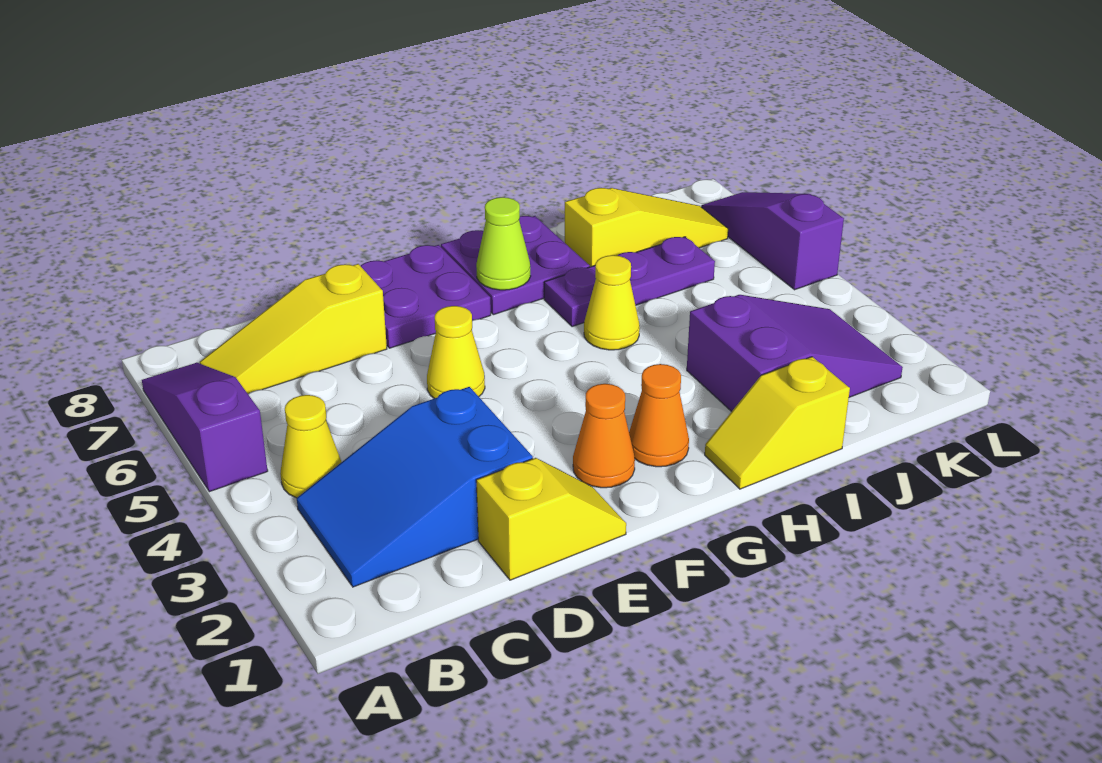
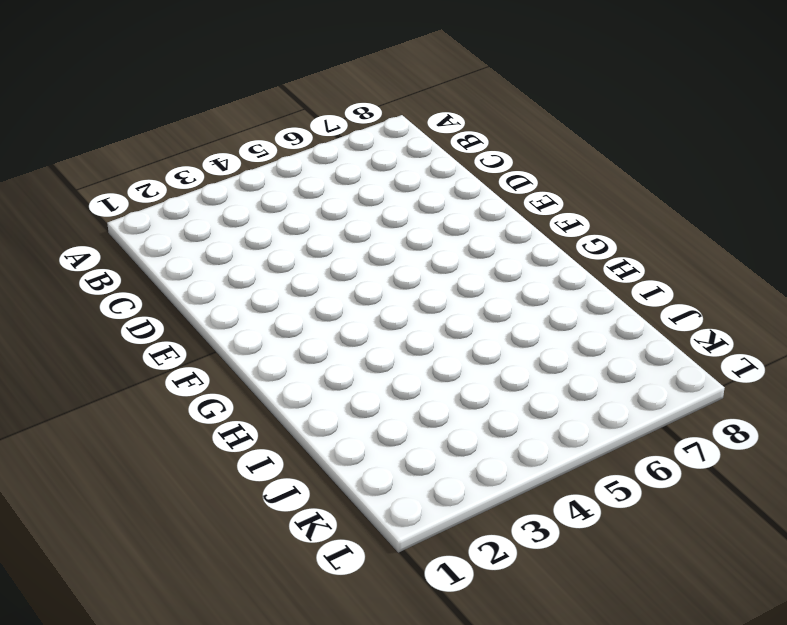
none -> purple slope A5:A7 level 1 top 5
none -> blue slope B2:D3 level 1 top D
none -> yellow cone B4 level 1

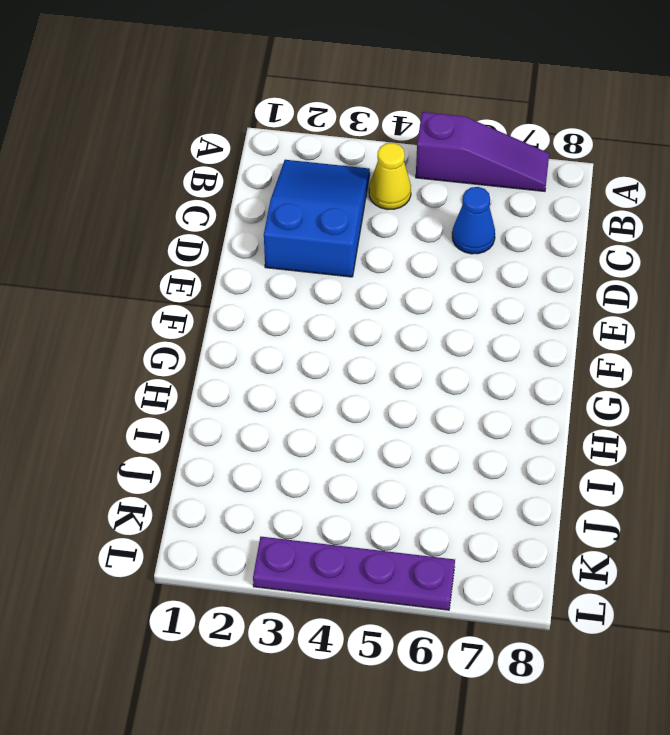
blue cone C6 level 1 -> none
purple plate L3:L6 level 1 -> purple slope L5:L7 level 1 top 5
none -> yellow slope B7:D7 level 1 top D
none -> yellow slope D1:E1 level 1 top D
none -> yellow cone E5 level 1

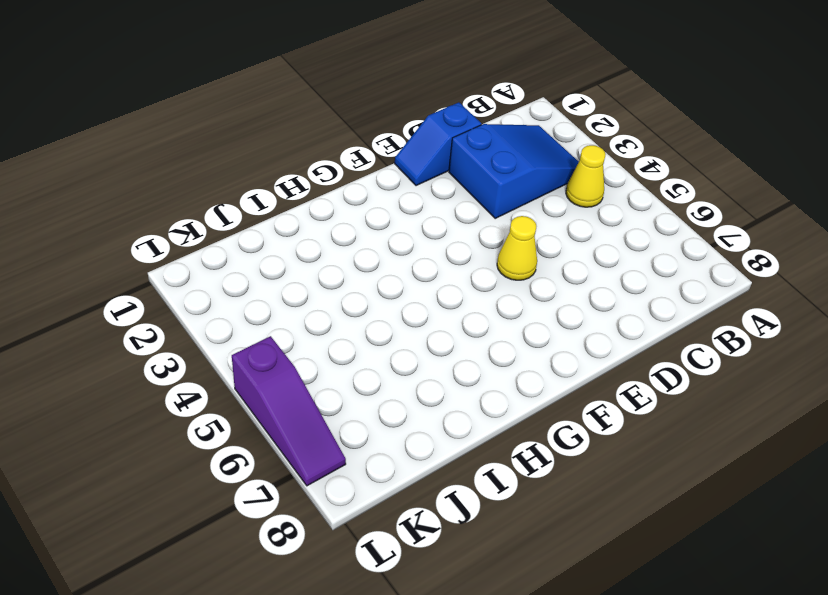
blue slope D1:E1 level 1 top D -> yellow slope D1:E1 level 1 top D
none -> purple slope A5:A7 level 1 top 5
none -> yellow slope B7:D7 level 1 top D
none -> purple plate E7:F8 level 1

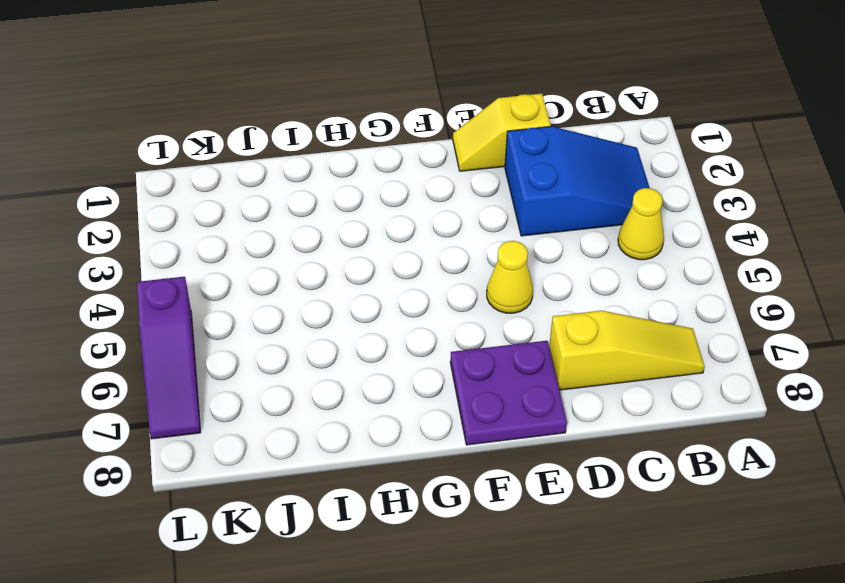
none -> purple slope A5:A7 level 1 top 5
none -> orange cone F2 level 1
none -> orange cone G2 level 1

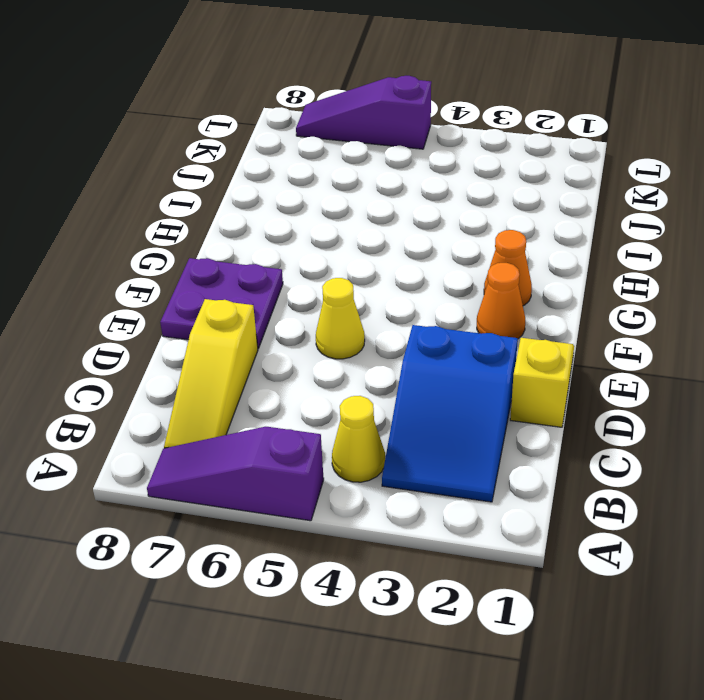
none -> purple plate G7:H8 level 1
none -> yellow slope H1:I1 level 1 top I
none -> yellow cone H5 level 1

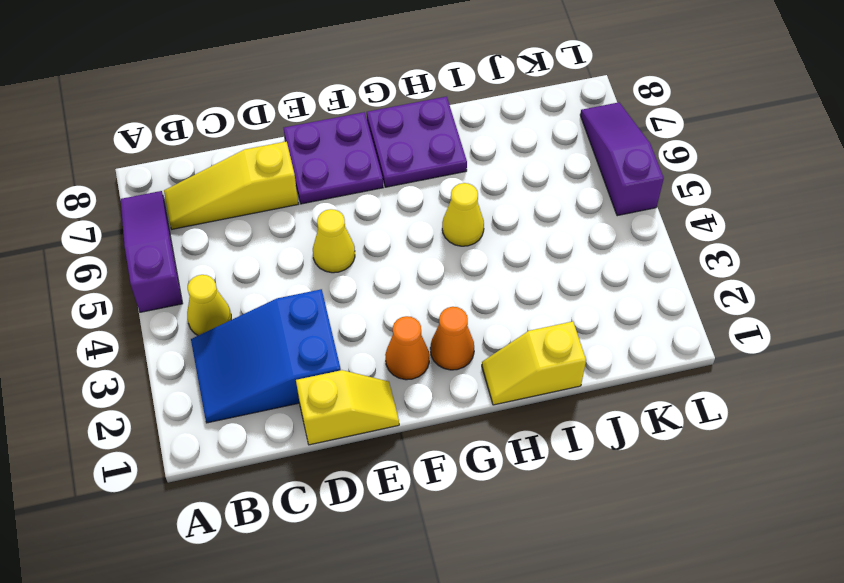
none -> purple plate H6:J6 level 1
none -> purple slope I2:K3 level 1 top I
none -> yellow slope I7:K7 level 1 top I

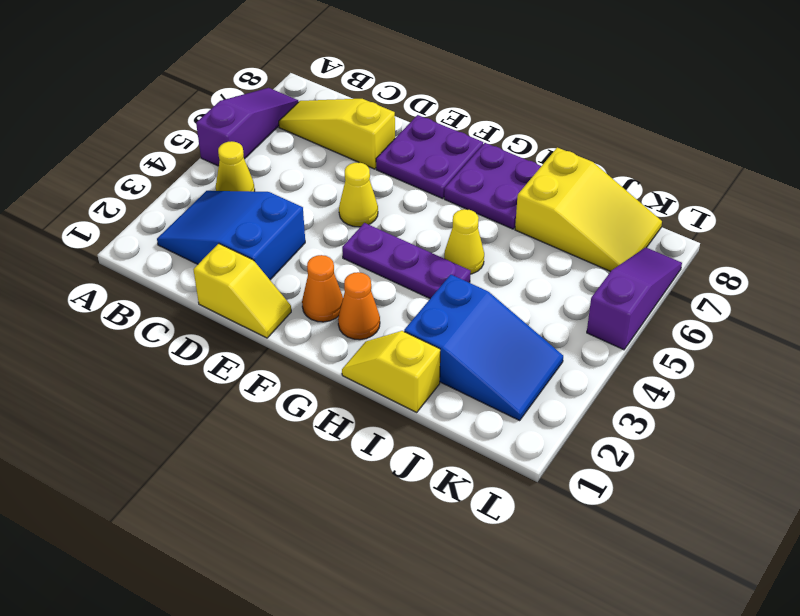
purple plate F4:H4 level 1 -> purple plate H6:J6 level 1
blue slope I2:K3 level 1 top I -> purple slope I2:K3 level 1 top I
yellow slope I7:K8 level 1 top I -> yellow slope I7:K7 level 1 top I
none -> lime cone G7 level 2

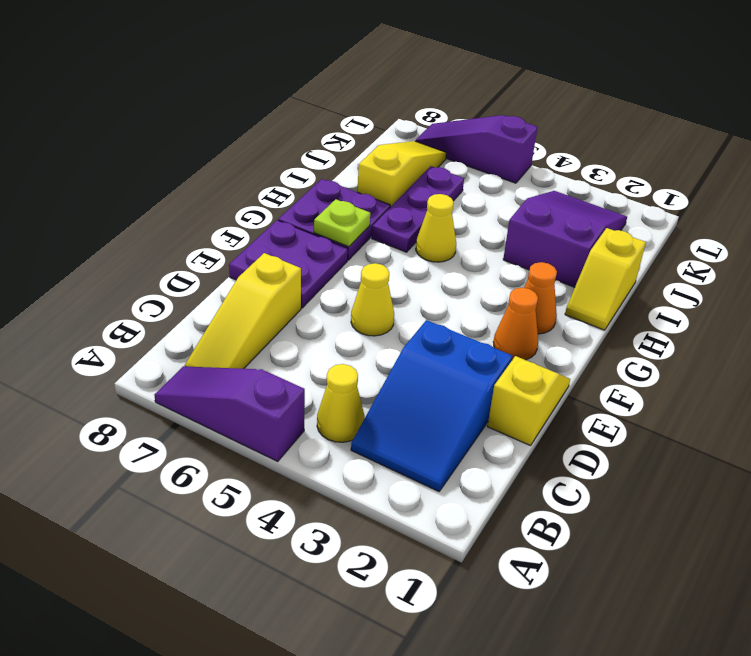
lime plate G7 level 2 -> lime cone G7 level 2

